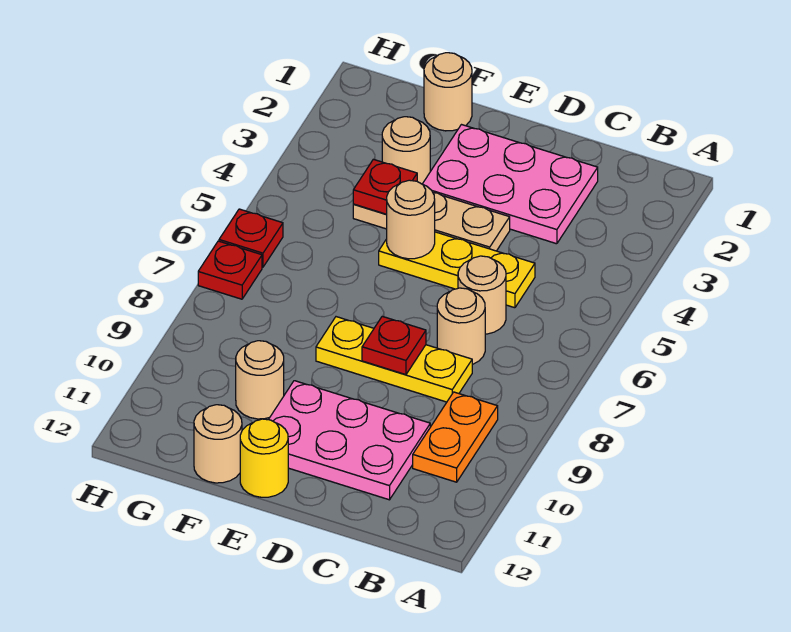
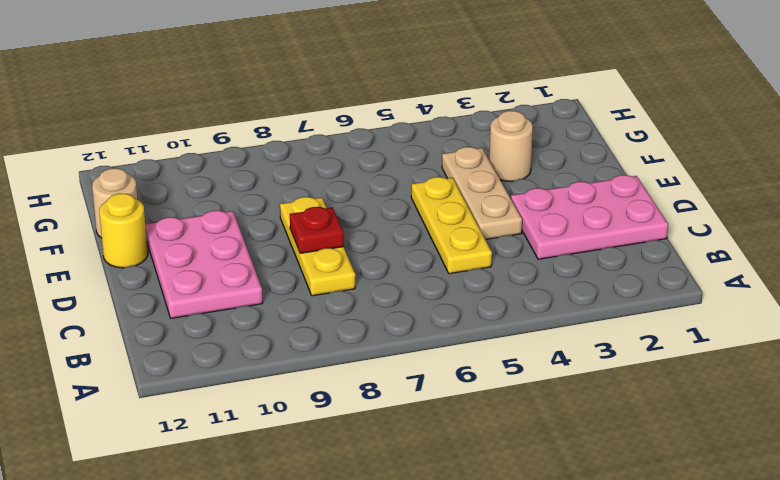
pink plate C1:D3 level 1 -> pink plate C2:E3 level 1
none -> orange plate B9:B10 level 1
none -> tan round brick C6 level 1
none -> tan round brick C7 level 1

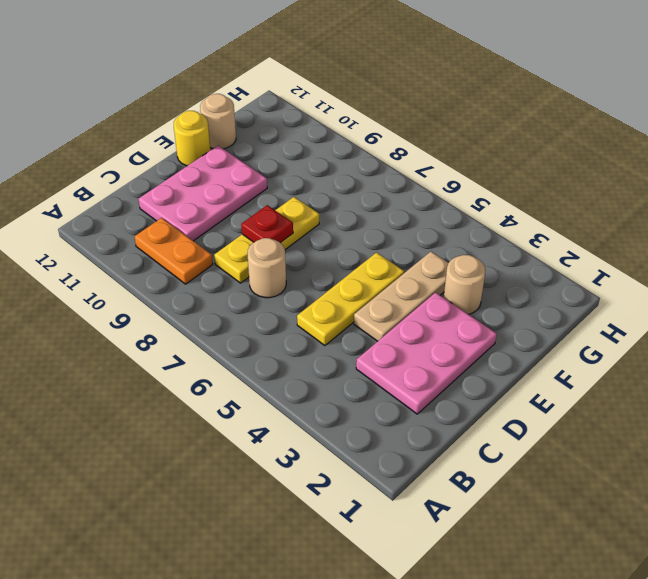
none -> tan round brick C6 level 1
none -> tan round brick F1 level 1
none -> tan round brick F10 level 1

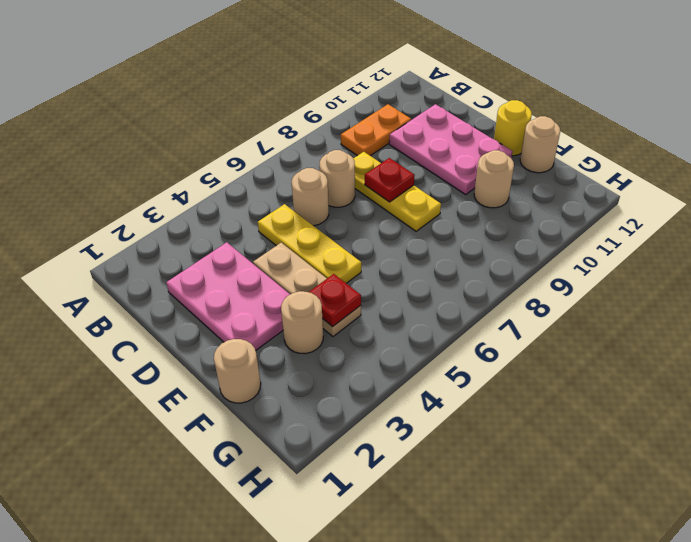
none -> red plate H6 level 1
none -> red plate H7 level 1
none -> tan round brick E5 level 2

